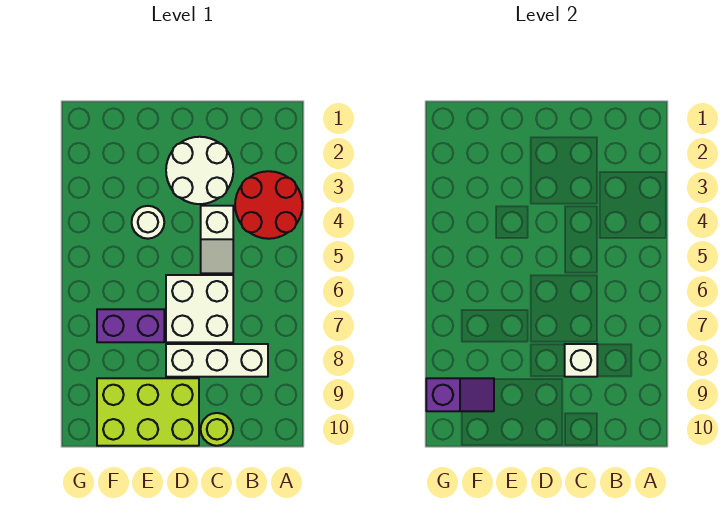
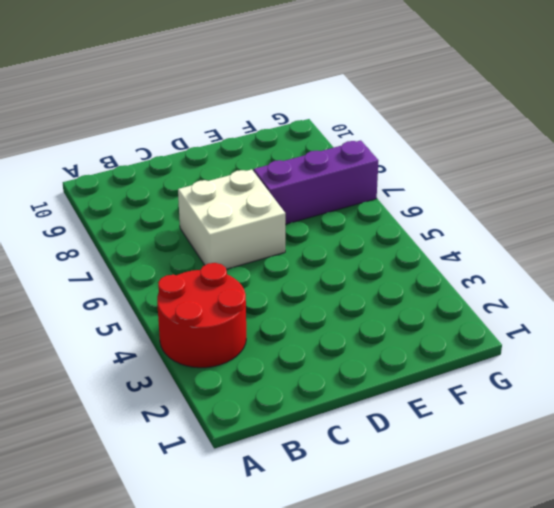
purple brick E7:G7 level 1 -> purple brick E7:F7 level 1
none -> white brick B8:D8 level 1
none -> white round brick C2:D3 level 1

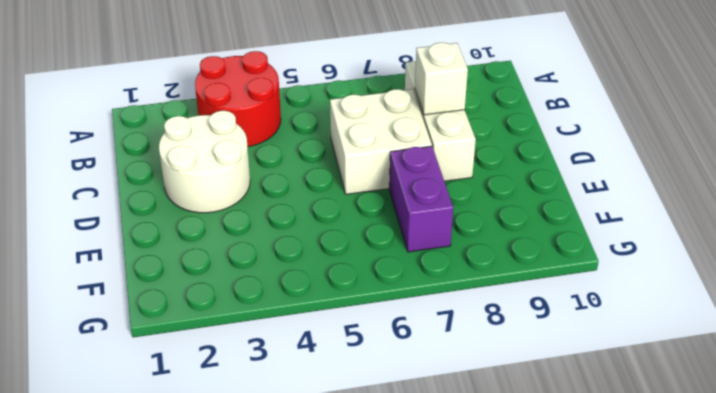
none -> white slope C4:C5 level 1 top 4
none -> lime round brick C10 level 1

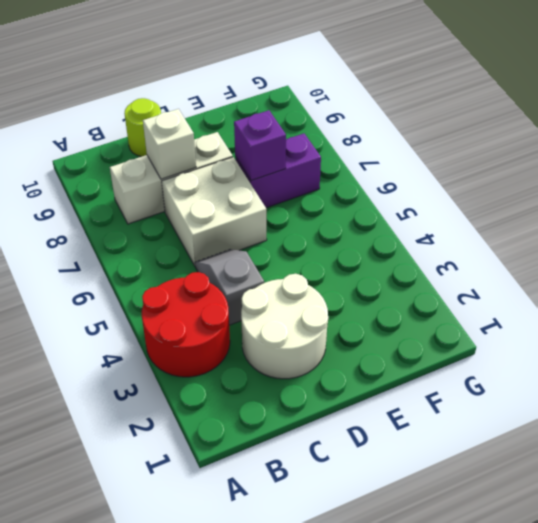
grey slope C4:C5 level 1 top 4 -> white slope C4:C5 level 1 top 4
purple brick E7 level 2 -> none
none -> lime brick D9:F10 level 1
none -> white round brick E4 level 1

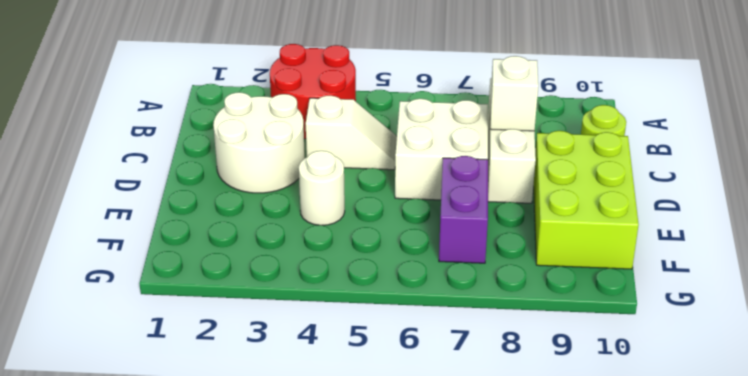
none -> purple slope F9:G9 level 2 top G

